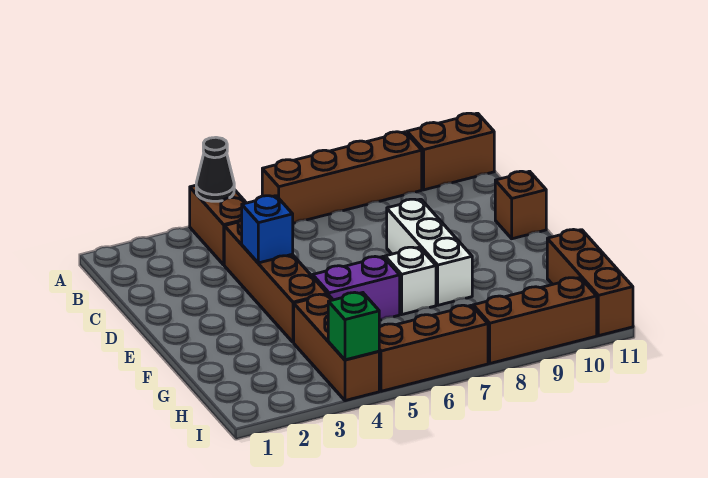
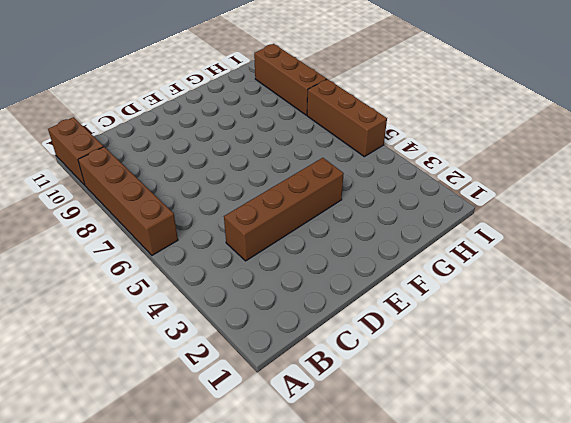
none -> brown brick A4:B4 level 1
none -> white brick D8:F8 level 1
none -> brown brick D11 level 1

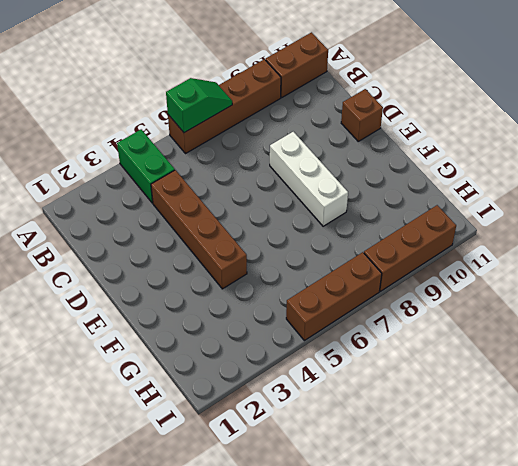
green brick A4:B4 level 1 -> brown brick A4:B4 level 1
green slope A6:A7 level 2 top 6 -> none
none -> purple brick F5:F6 level 1
none -> white brick F7 level 1
none -> brown brick G4:I4 level 1

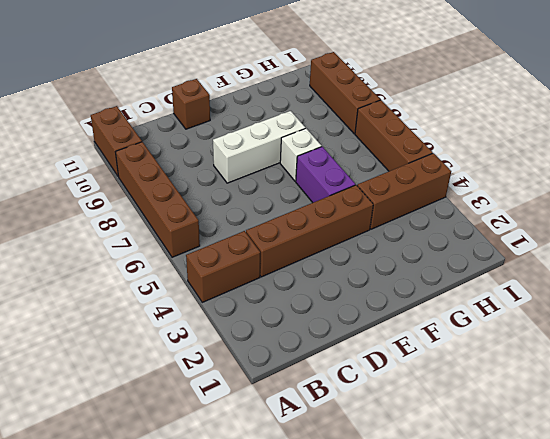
none -> brown brick G11:I11 level 1
none -> black cone A4 level 2
none -> blue brick D4 level 2

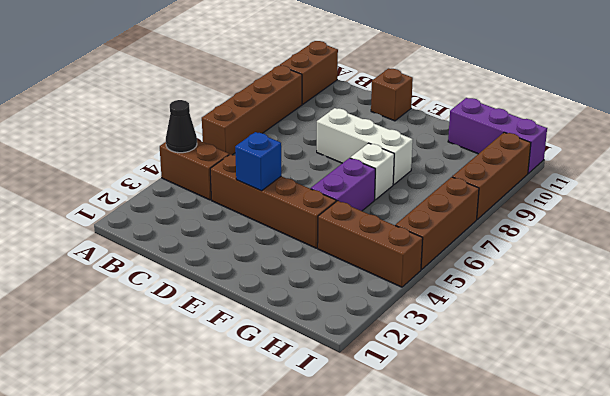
purple brick G11:I11 level 1 -> brown brick G11:I11 level 1
none -> green brick I4 level 2

